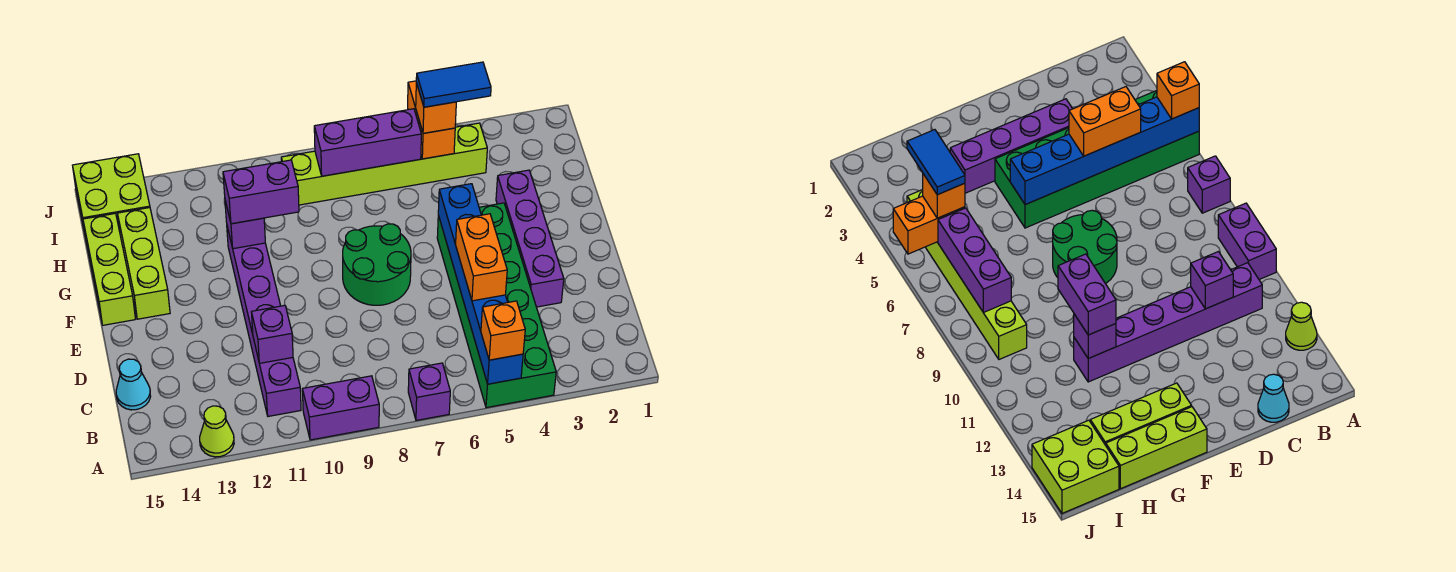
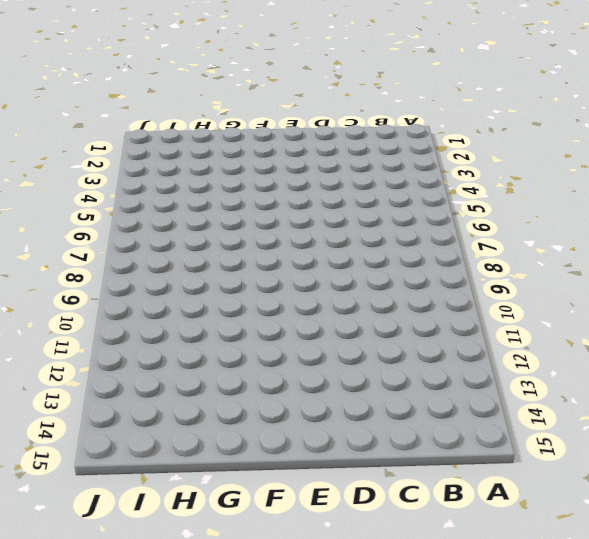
none -> green brick A4:F5 level 1
none -> purple brick A7 level 1
none -> purple brick A9:A10 level 1

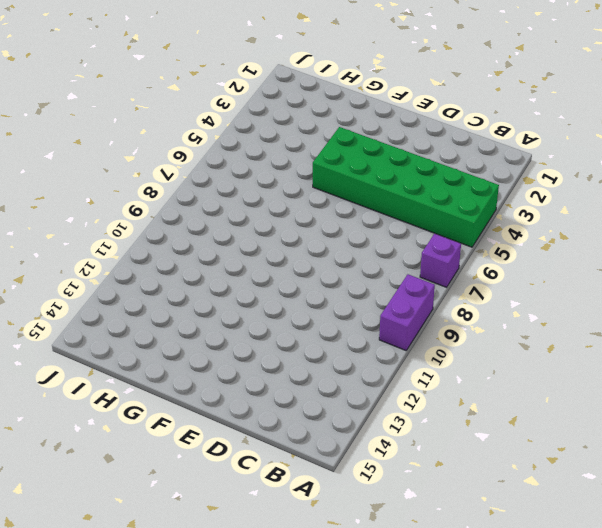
none -> lime cone A13 level 1
none -> purple brick B11:G11 level 1
none -> cyan cone C15 level 1

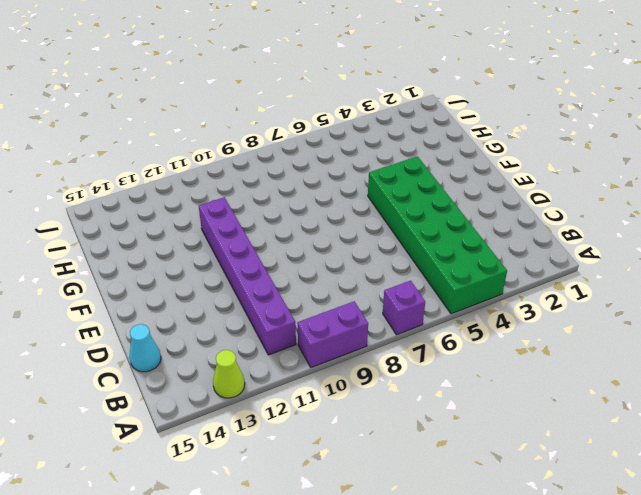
none -> purple brick D3:G3 level 1
none -> green round brick E7:F8 level 1
none -> lime brick F14:H14 level 1

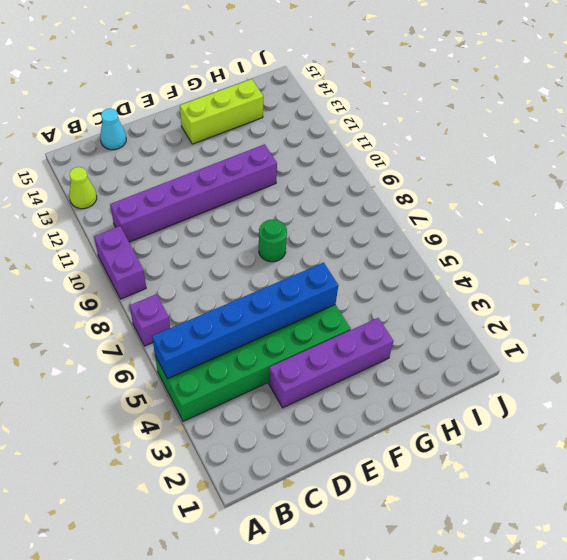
green round brick F8 level 1 -> green round brick E7:F8 level 1
none -> lime brick F15:H15 level 1
none -> lime brick I4:I9 level 1
none -> lime brick I14:J15 level 1

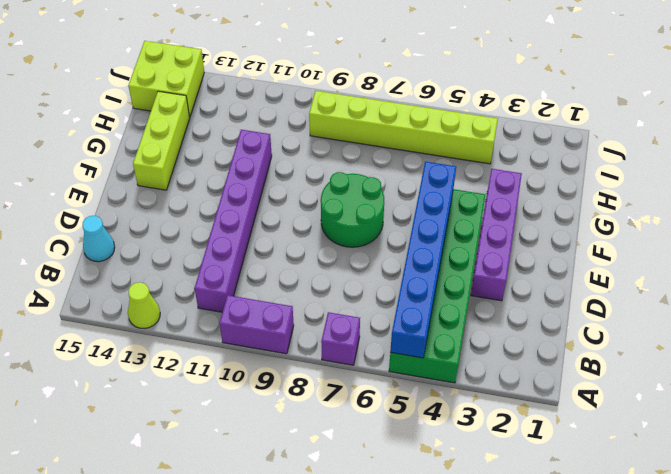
none -> lime brick F15:H15 level 1
none -> purple brick C11 level 2
none -> purple brick G11 level 2

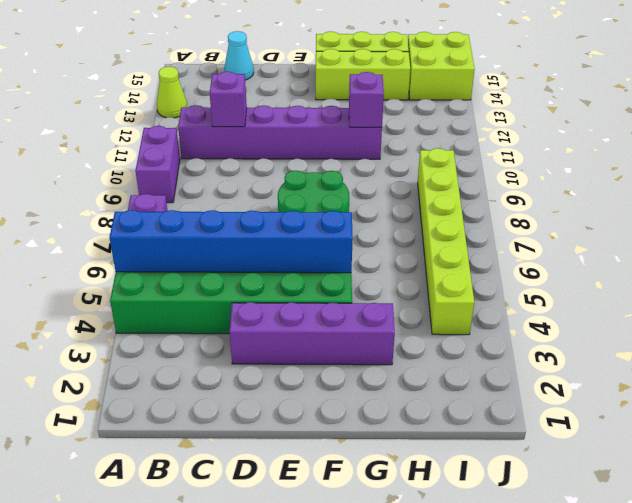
none -> orange brick I5:J5 level 2
none -> purple brick I6:I8 level 2
none -> orange brick A5 level 3

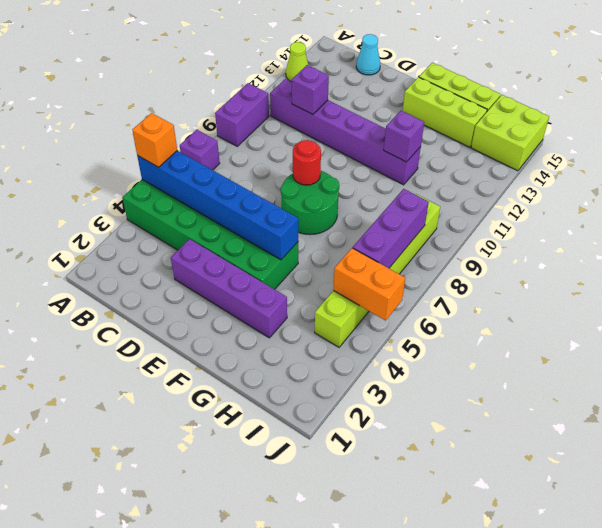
red round brick E8 level 2 -> none
none -> orange brick C5:D5 level 3
none -> purple brick G10:G11 level 3
none -> orange brick I5 level 3

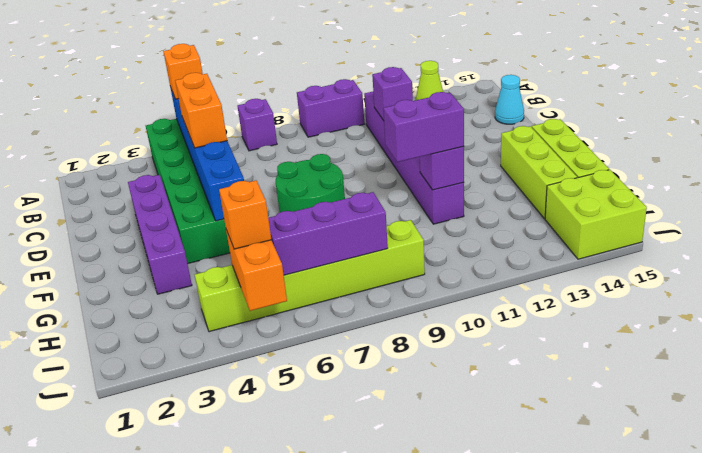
none -> blue tile I4:I5 level 4

